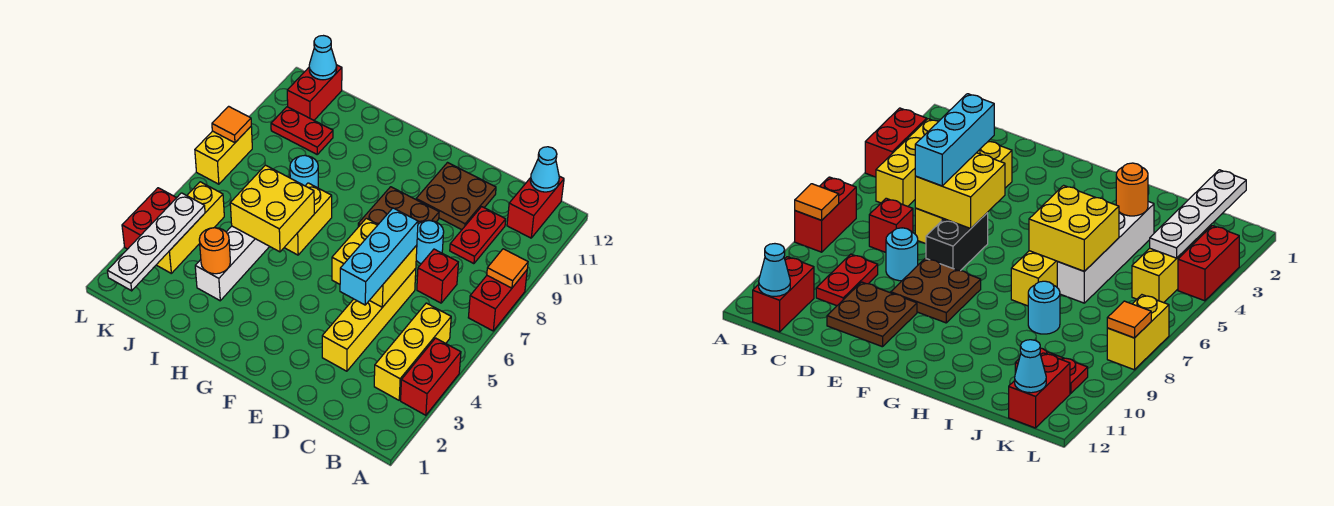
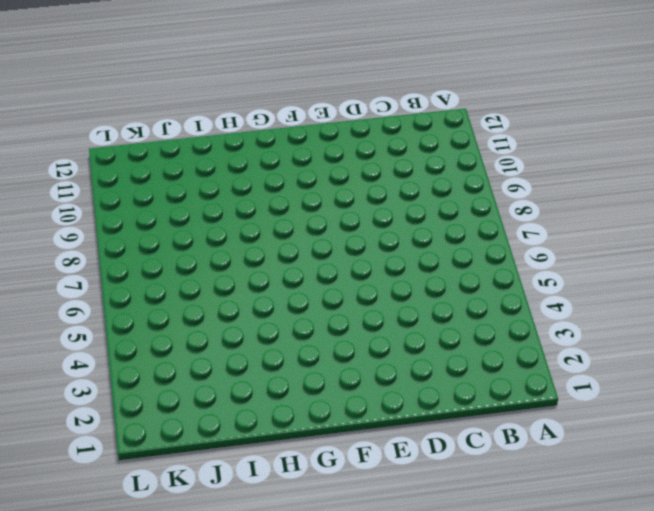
none -> red brick A3:A4 level 1
none -> red brick A7:A8 level 1
none -> yellow brick B3:B5 level 1

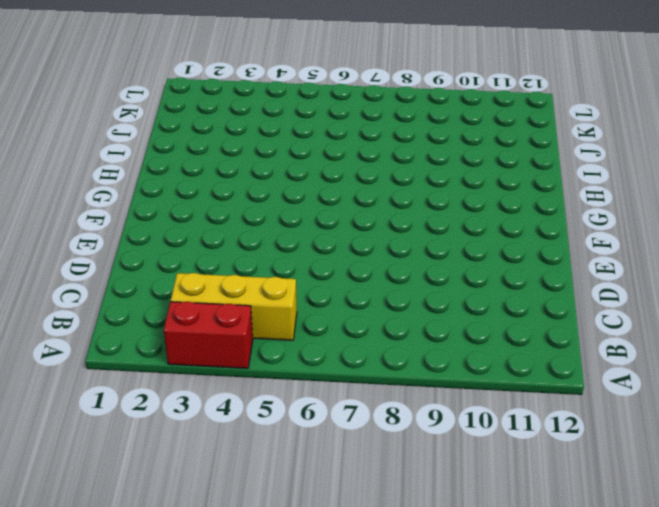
none -> red brick A7:A8 level 1
none -> red brick B11:B12 level 1
none -> red brick C7 level 1

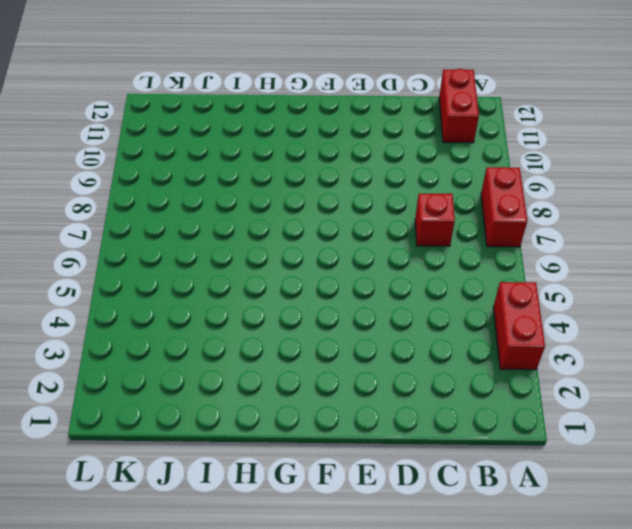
none -> yellow brick B3:B5 level 1
none -> red plate C9:C10 level 1
none -> yellow brick D3:D6 level 1

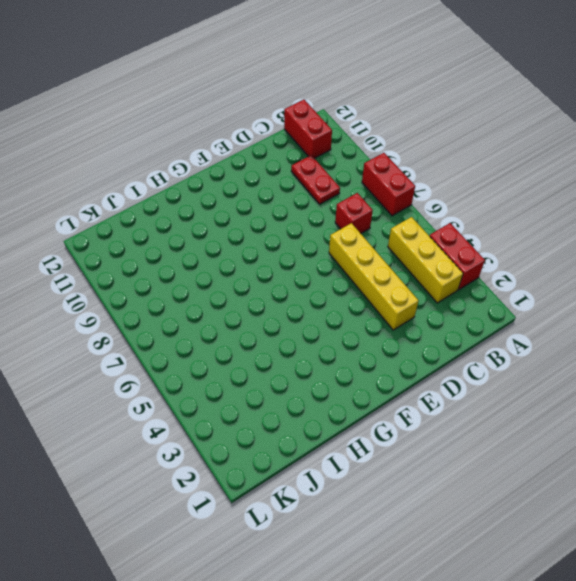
none -> cyan round brick D8 level 1
none -> brown plate D10:E11 level 1
none -> black brick E6:E7 level 1

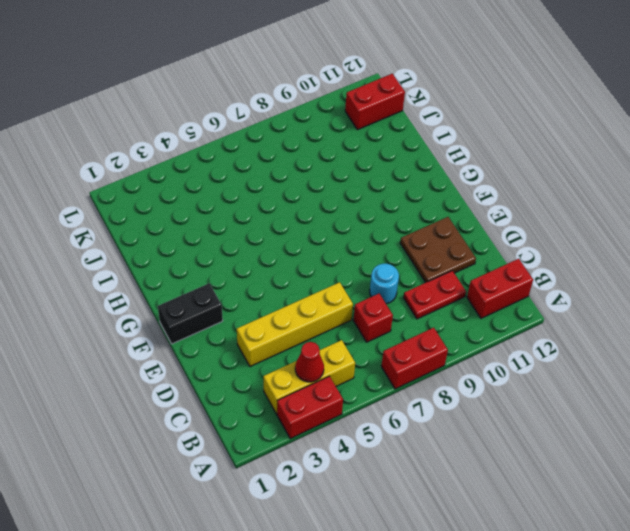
red cone B4 level 2 -> none
black brick F1:F2 level 1 -> black brick E6:E7 level 1
none -> brown plate E8:F9 level 1
none -> yellow brick H6:H7 level 1
none -> white brick I3:I6 level 1

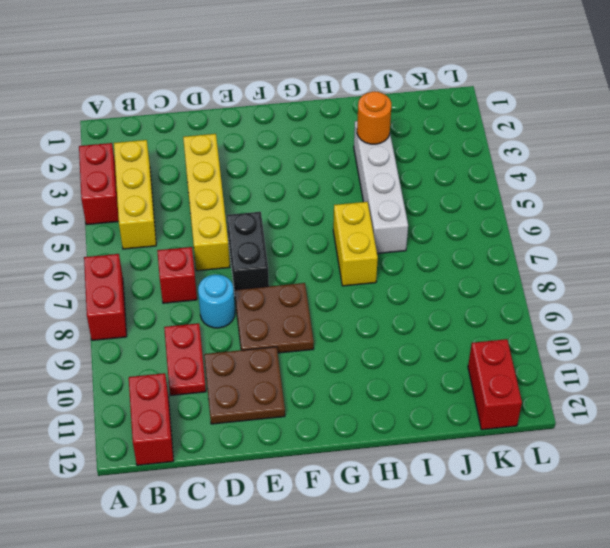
none -> cyan round brick I8 level 1
none -> red plate J10:K10 level 1
none -> yellow brick K3:K5 level 1

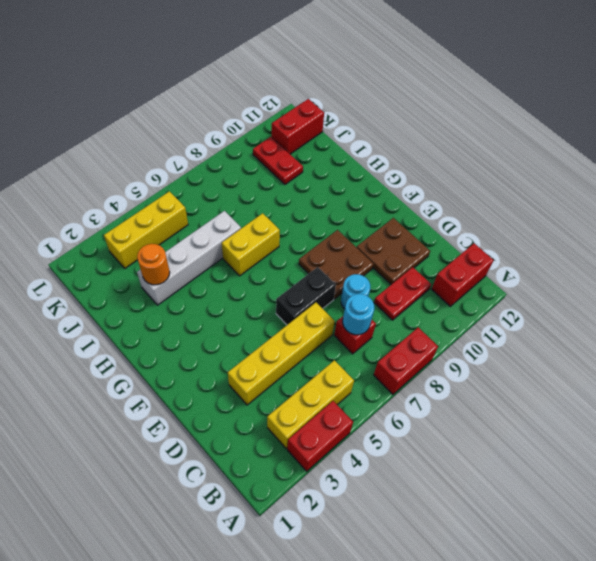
cyan round brick C7 level 2 -> cyan round brick I8 level 1
none -> red brick L3:L4 level 1
none -> yellow brick L7:L8 level 1
none -> orange tile A8 level 2

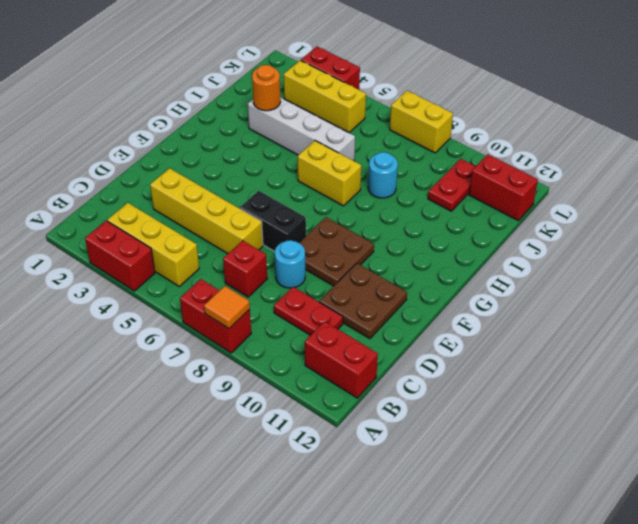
none -> cyan cone B12 level 2
none -> yellow brick D5:E6 level 2
none -> yellow brick H5:I6 level 2

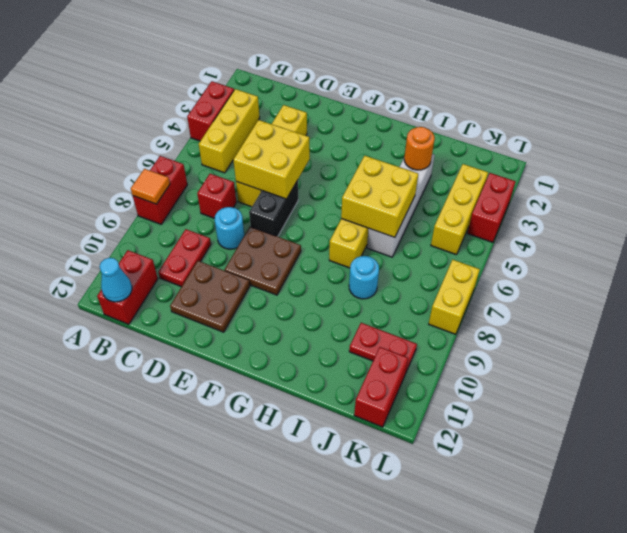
none -> white plate K1:K4 level 2
none -> cyan cone K12 level 2
none -> orange tile L8 level 2

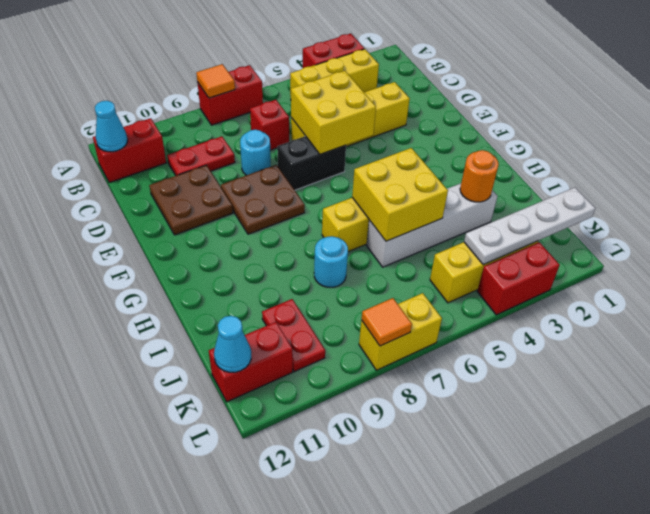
none -> cyan brick D4:D6 level 3

